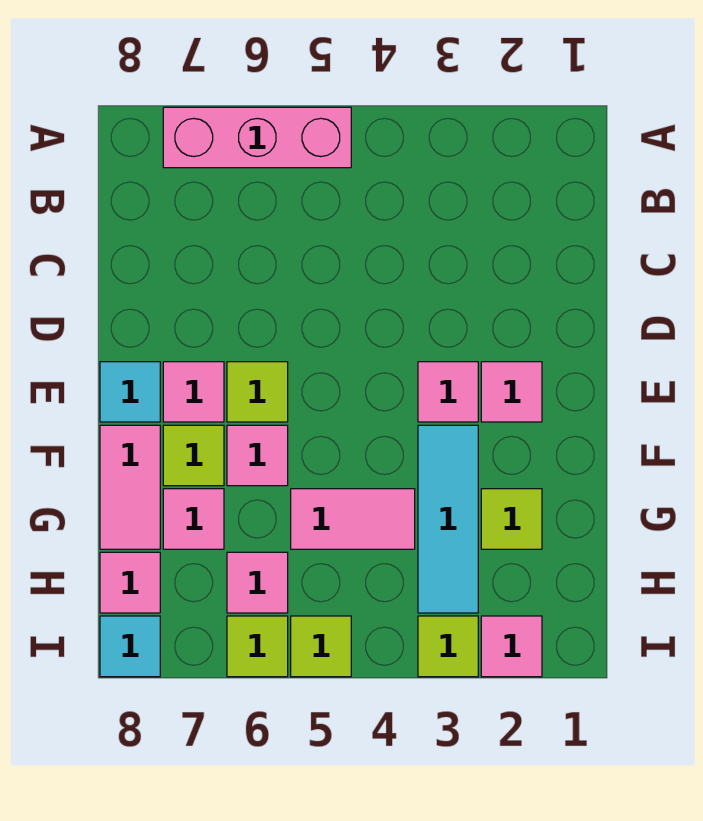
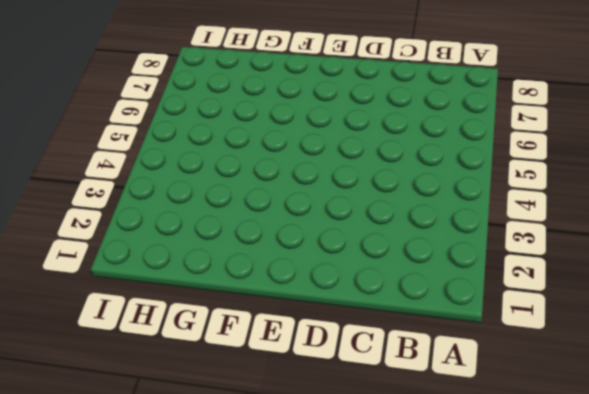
none -> pink brick A5:A7 level 1
none -> pink tile E2 level 1
none -> pink tile E3 level 1

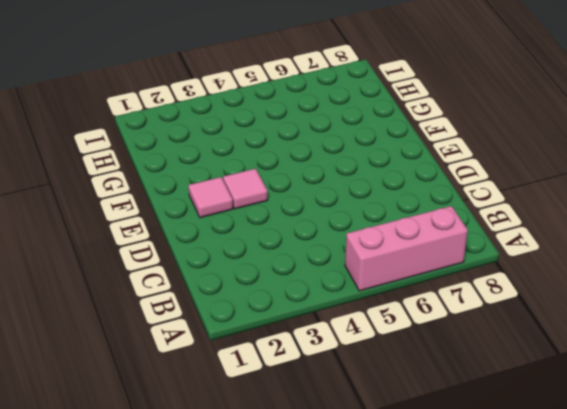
none -> lime tile E6 level 1
none -> pink tile E7 level 1
none -> cyan tile E8 level 1

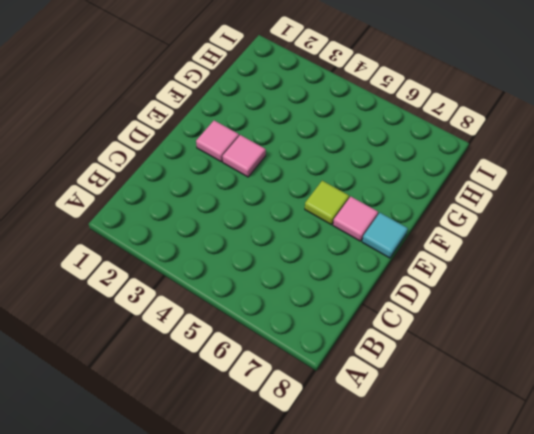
none -> pink brick A5:A7 level 1
none -> cyan tile F3:H3 level 1
none -> pink tile F6 level 1

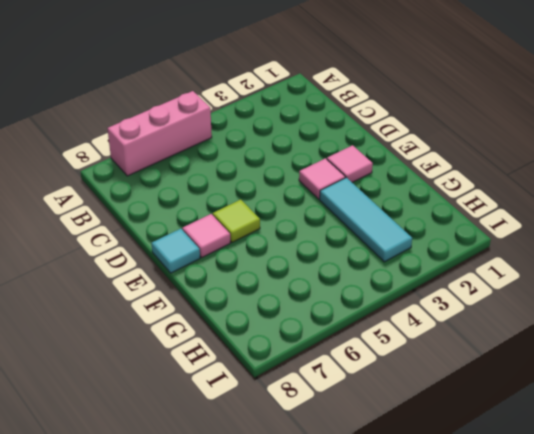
none -> pink tile F6 level 1
none -> lime tile F7 level 1
none -> pink tile F8:G8 level 1

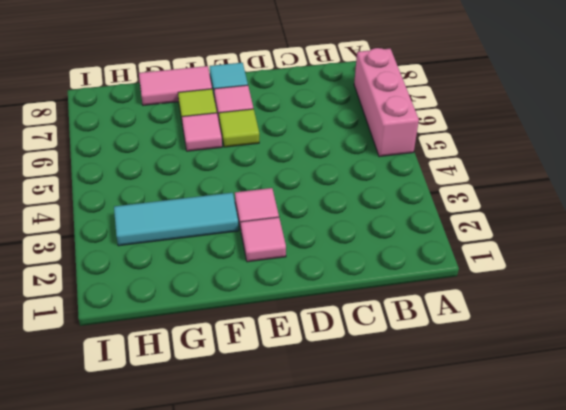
none -> lime tile G2 level 1
none -> pink tile G4:G5 level 1
none -> pink tile G7 level 1

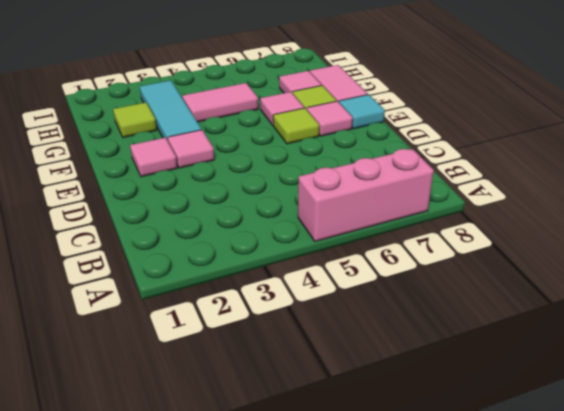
none -> pink tile H6 level 1
none -> pink tile H8 level 1
none -> pink tile I2 level 1

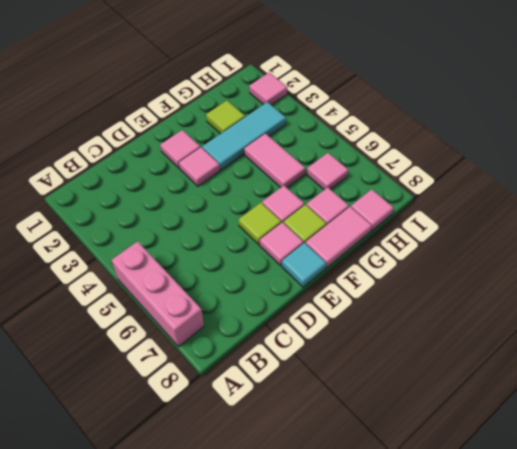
none -> lime tile I3 level 1
none -> lime tile I5 level 1
none -> lime tile I6 level 1

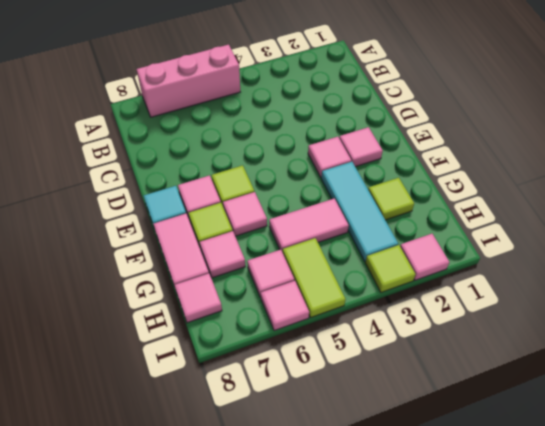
lime tile H5:I5 level 1 -> lime tile I5 level 1
pink tile I6 level 1 -> lime tile I6 level 1
none -> cyan tile I8 level 1

